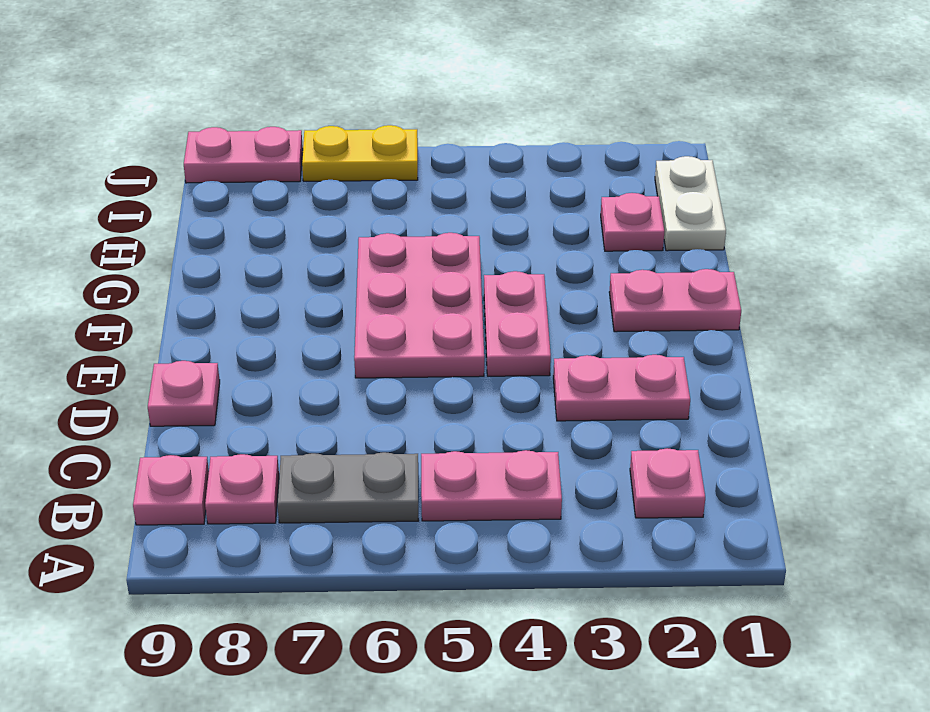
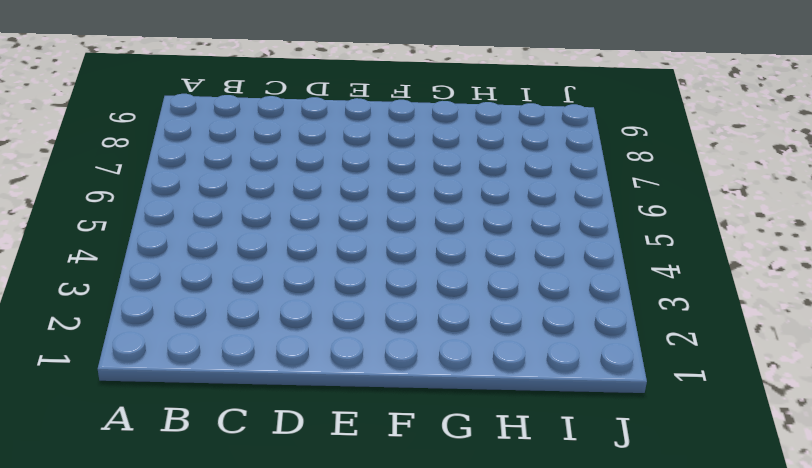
none -> pink plate B2 level 1
none -> pink plate B4:B5 level 1
none -> grey plate B6:B7 level 1

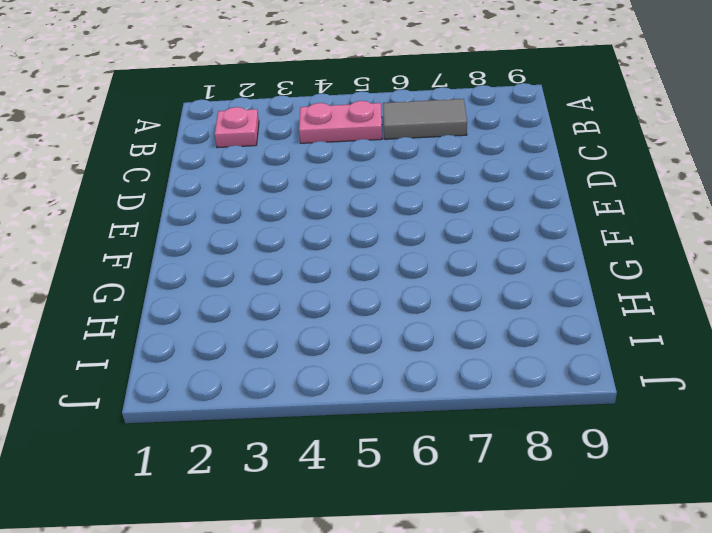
grey tile B6:B7 level 1 -> grey plate B6:B7 level 1
none -> pink plate B8 level 1
none -> pink plate B9 level 1
none -> pink plate D2:D3 level 1

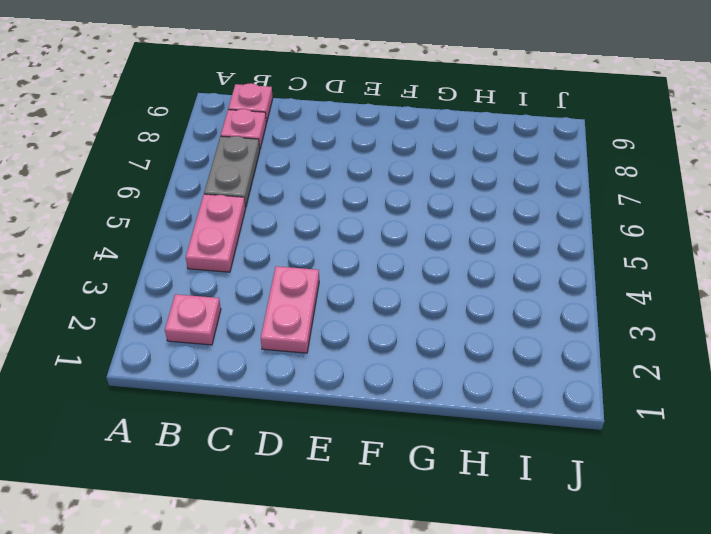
none -> pink plate D9 level 1
none -> pink plate E4:F4 level 1
none -> pink plate E5:G6 level 1

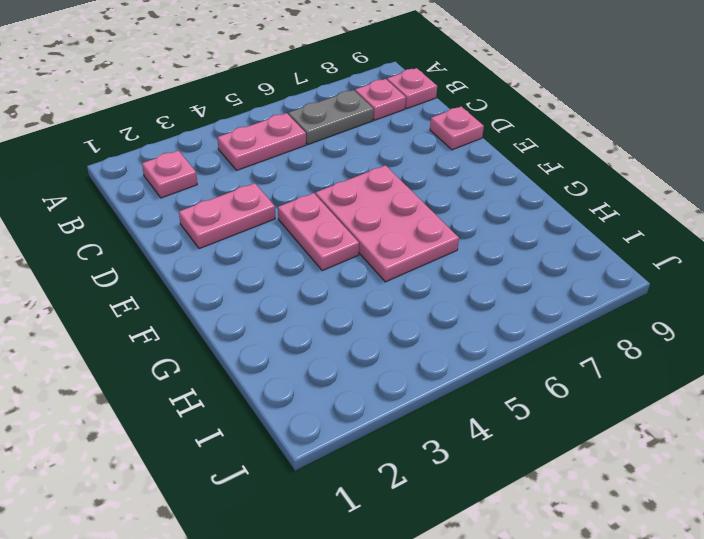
none -> pink plate F1:F2 level 1
none -> white plate H1:I1 level 1
none -> pink plate H2 level 1

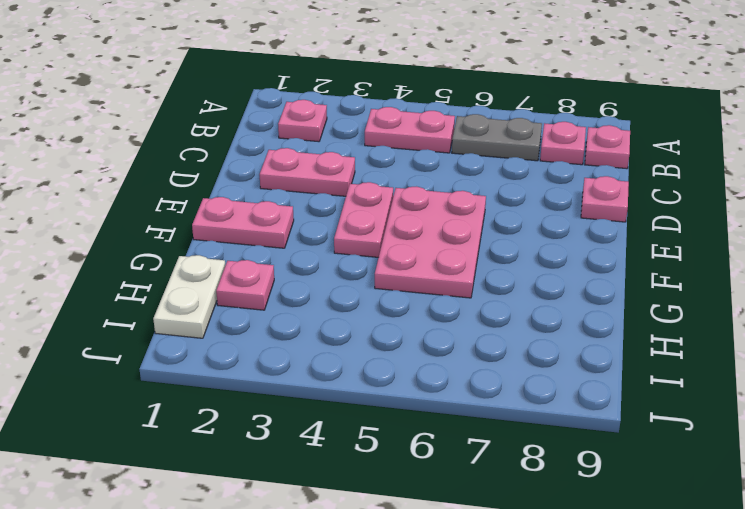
none -> yellow plate J6:J7 level 1
none -> pink plate J8:J9 level 1

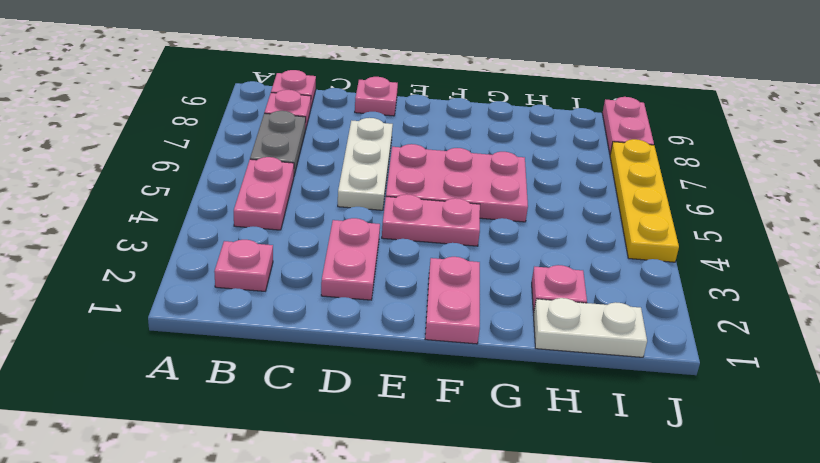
white plate D5:D7 level 1 -> none
yellow plate J4:J7 level 1 -> yellow plate J6:J7 level 1

